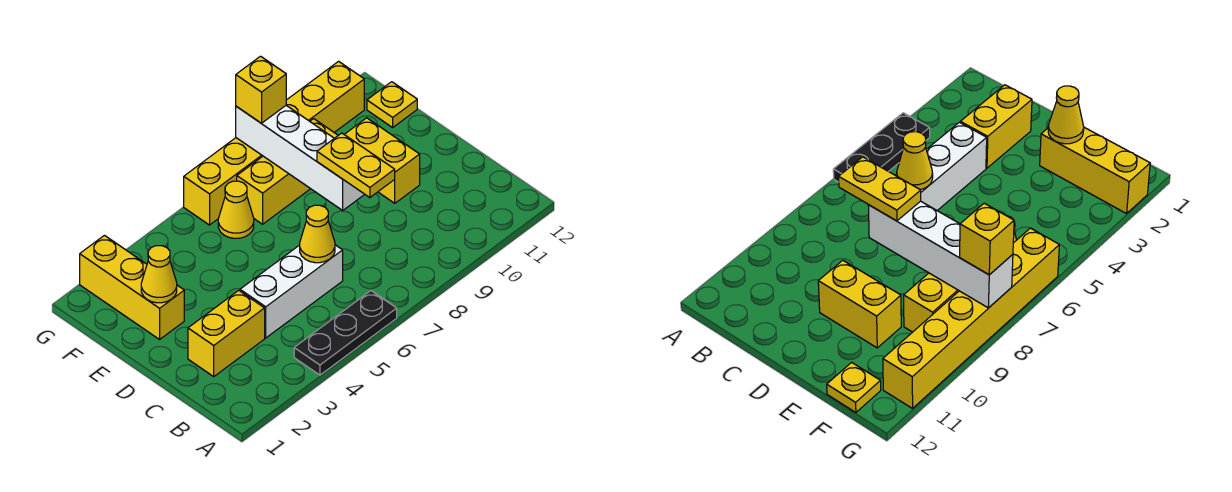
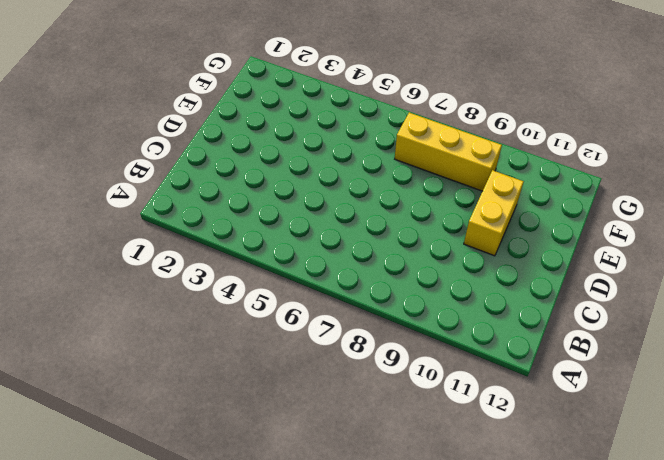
none -> black plate A4:A6 level 1
none -> yellow brick C2:C3 level 1
none -> white brick C4:C6 level 1

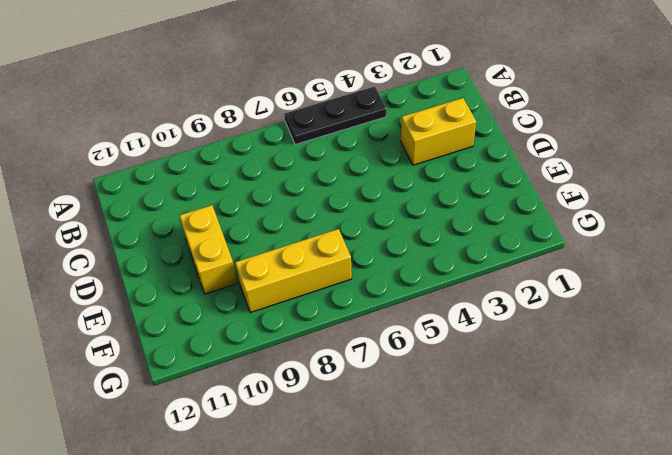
none -> white brick C4:C6 level 1
none -> yellow brick E2:G2 level 1
none -> yellow cone F6 level 1

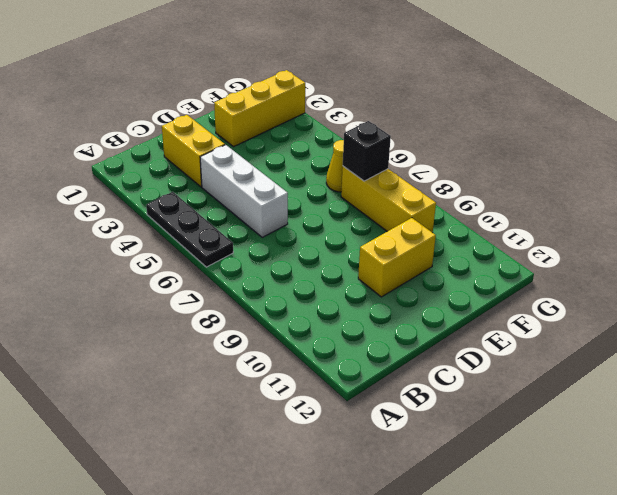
black brick F7 level 2 -> none
none -> yellow plate F12 level 1
none -> yellow brick G6:G11 level 1
none -> yellow cone C6 level 2

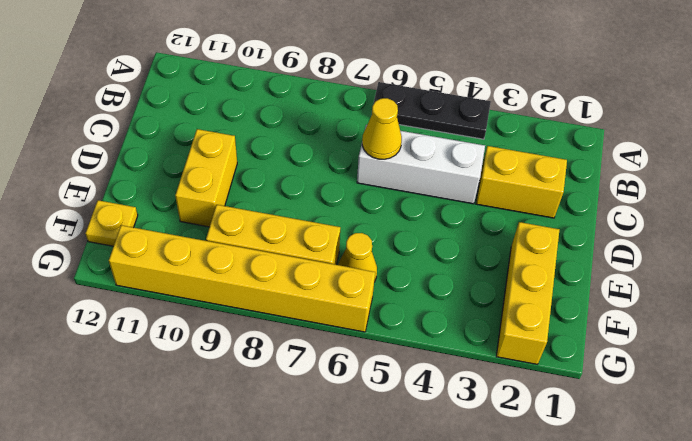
none -> white brick D8:G8 level 2
none -> yellow cone E2 level 2
none -> yellow plate C8:D8 level 3

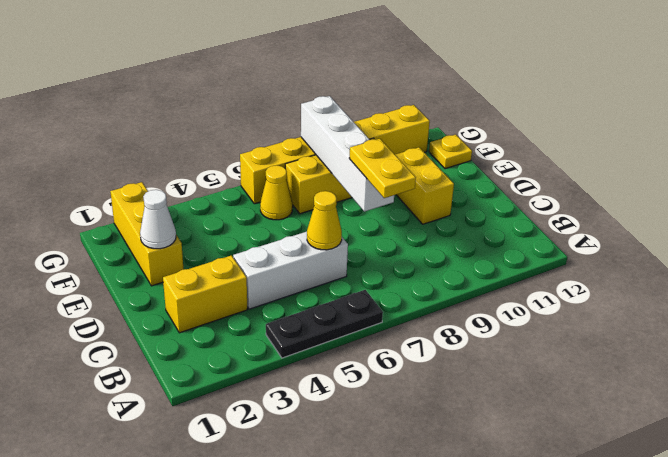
white cone E2 level 2 -> yellow cone E2 level 2
none -> yellow brick G8 level 3

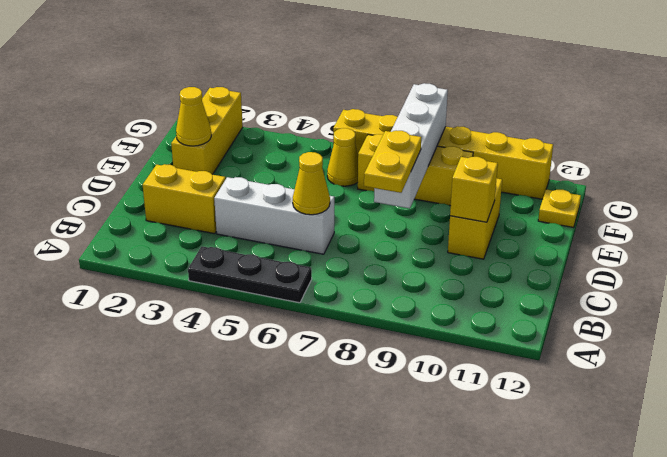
yellow brick D10 level 2 -> yellow brick G8 level 3

